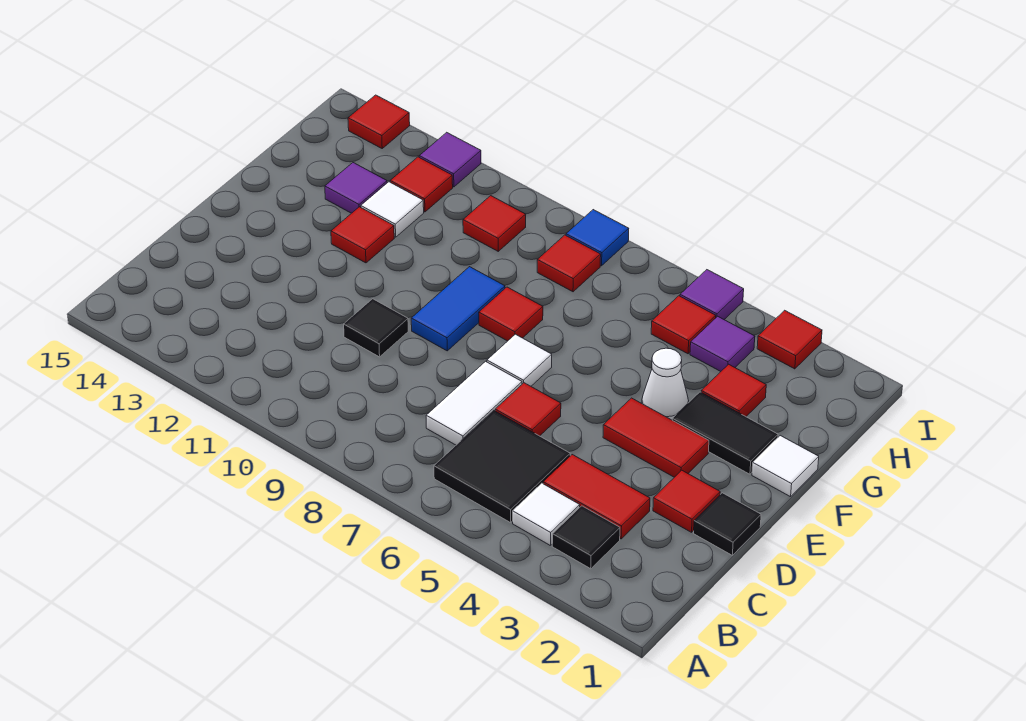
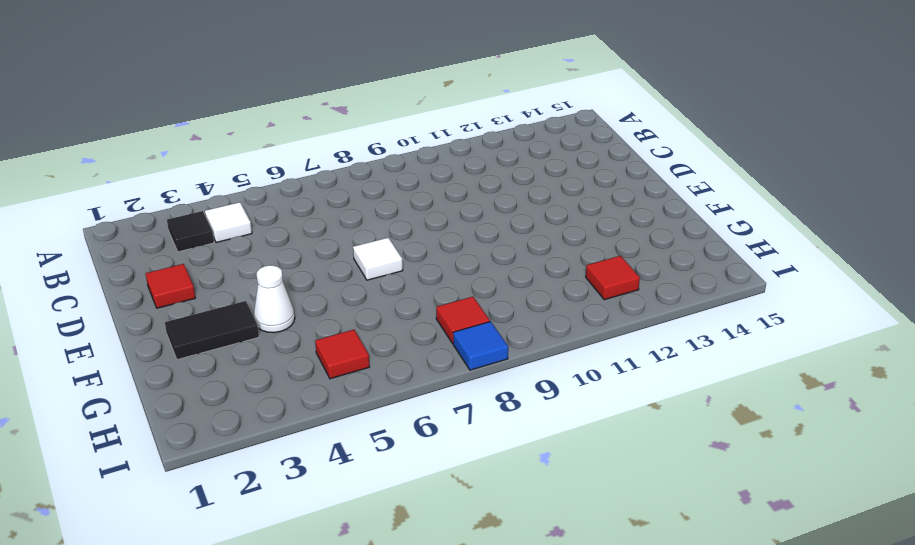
none -> black tile B5:C6 level 1
none -> red tile C3:C4 level 1
none -> white tile C7:D7 level 1
none -> black tile D1 level 1

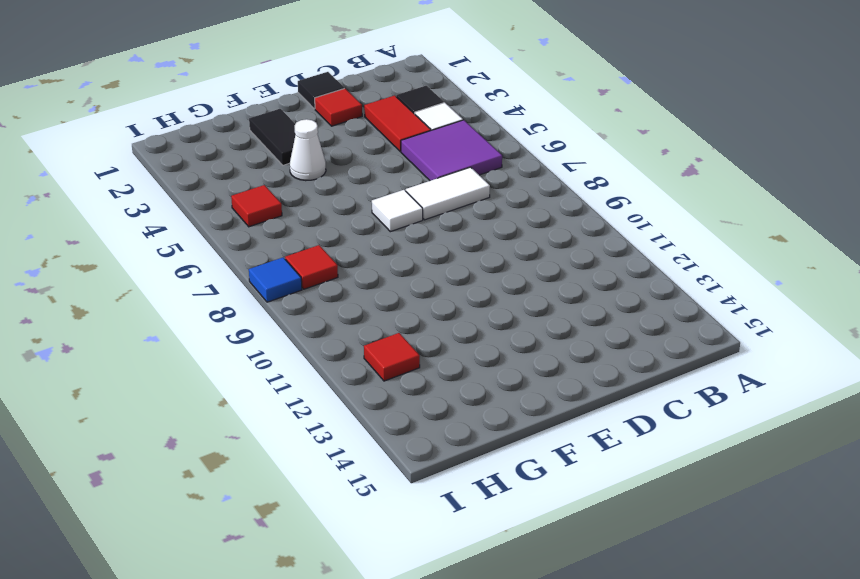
purple tile B5:C6 level 1 -> black tile B5:C6 level 1
none -> red tile D6 level 1
none -> black tile D10 level 1
none -> red tile E3:E4 level 1
none -> blue tile E9:F9 level 1

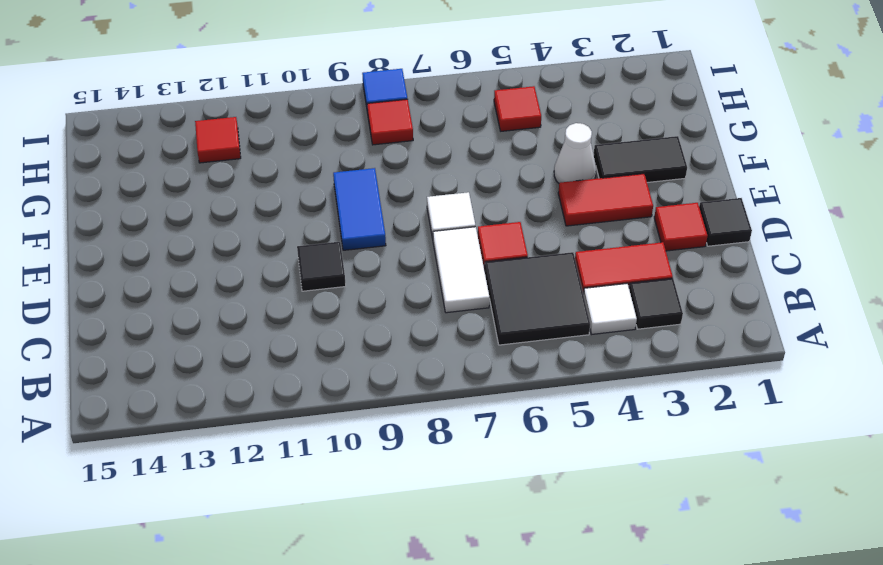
none -> white tile F1 level 1
none -> red tile F8 level 1
none -> red tile F12 level 1
none -> red tile G3 level 1

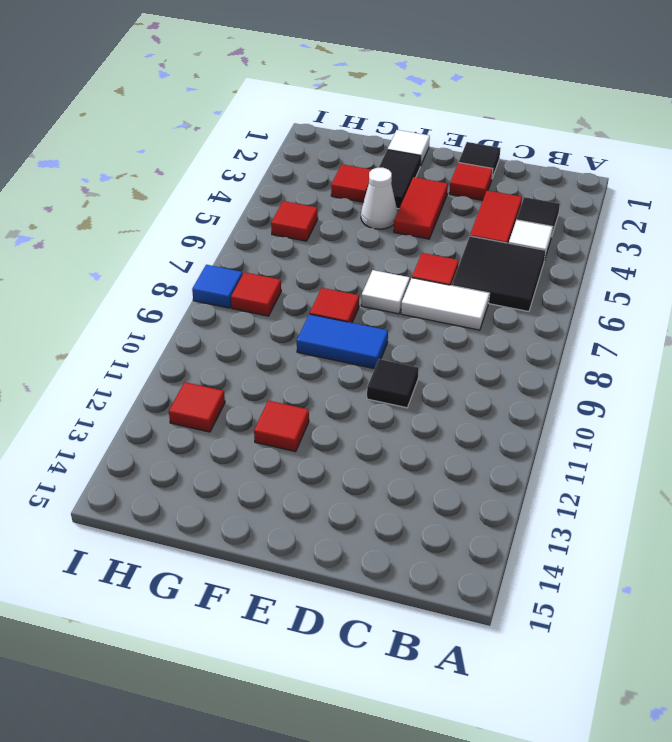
none -> white tile G12 level 1
none -> purple tile G13 level 1
none -> purple tile H4 level 1
none -> red tile H10 level 1

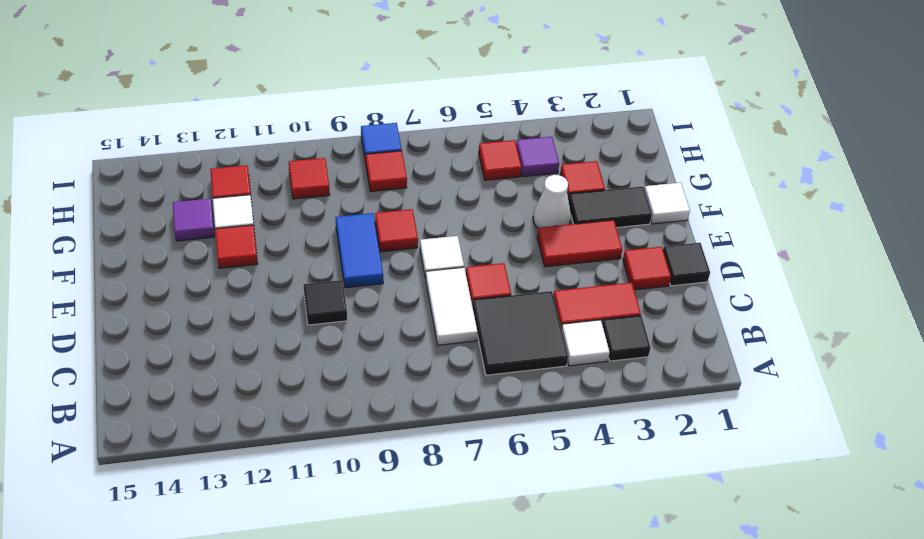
none -> red tile I3 level 1
none -> purple tile I5 level 1
none -> purple tile I12 level 1
none -> red tile I14 level 1

